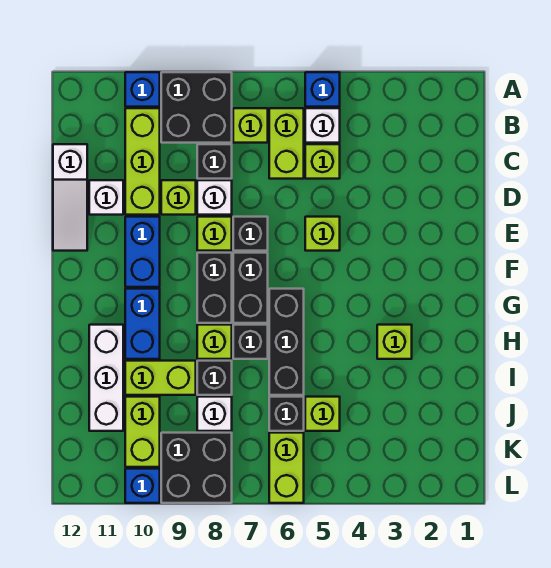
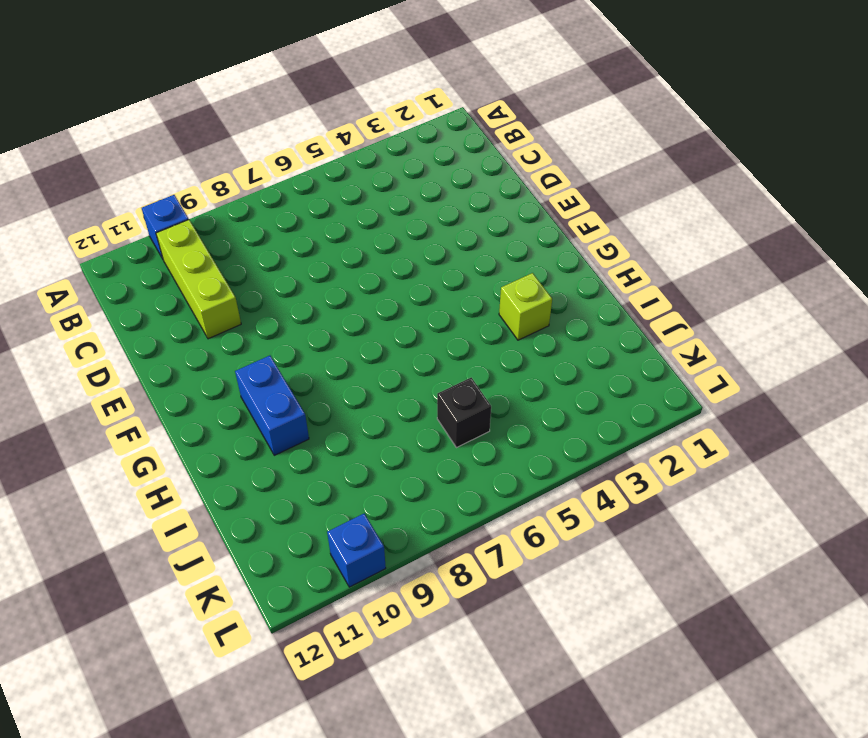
none -> blue brick A5 level 1
none -> black brick A8:B9 level 1
none -> white brick B5 level 1
none -> lime brick B6:C6 level 1

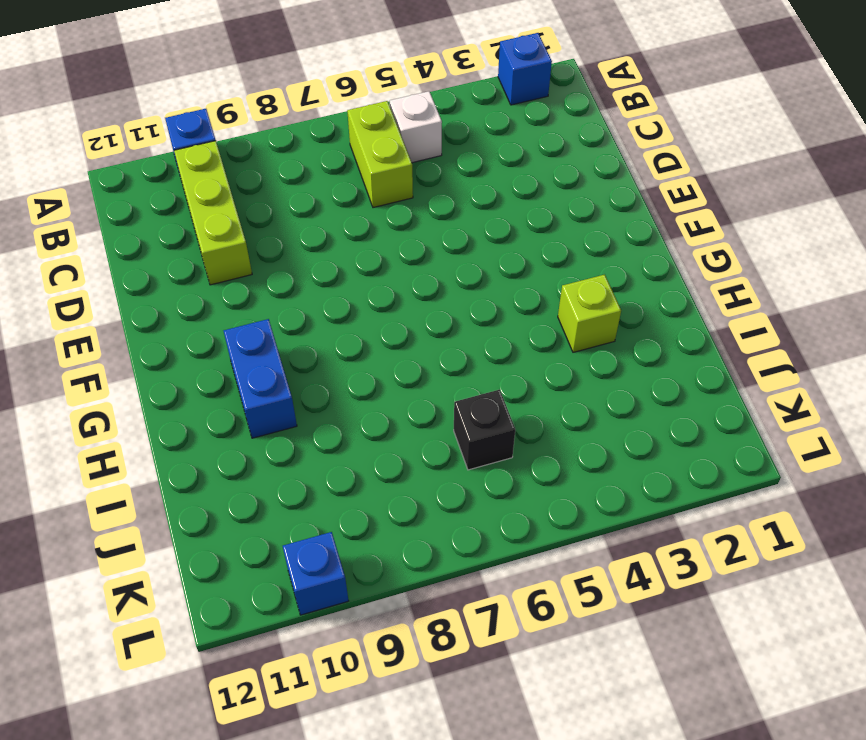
blue brick A2 level 1 -> blue brick A5 level 1
none -> black brick A8:B9 level 1
none -> lime brick B7 level 1
none -> lime brick C5 level 1
none -> black brick C8 level 1

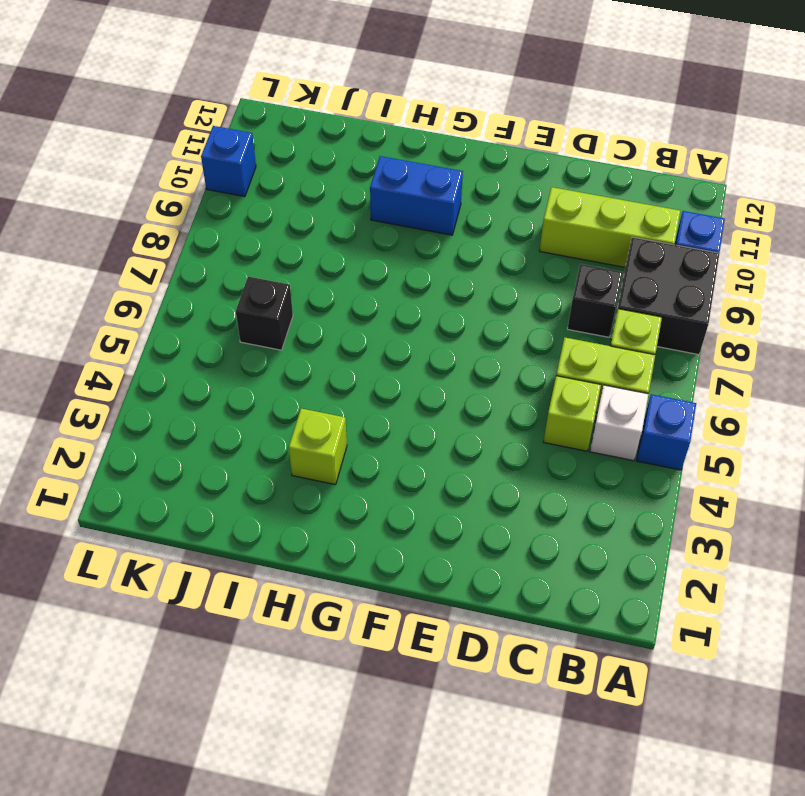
none -> white slope C12:E12 level 1 top C
none -> white brick D8 level 1
none -> lime brick D9 level 1
none -> white brick D11 level 1

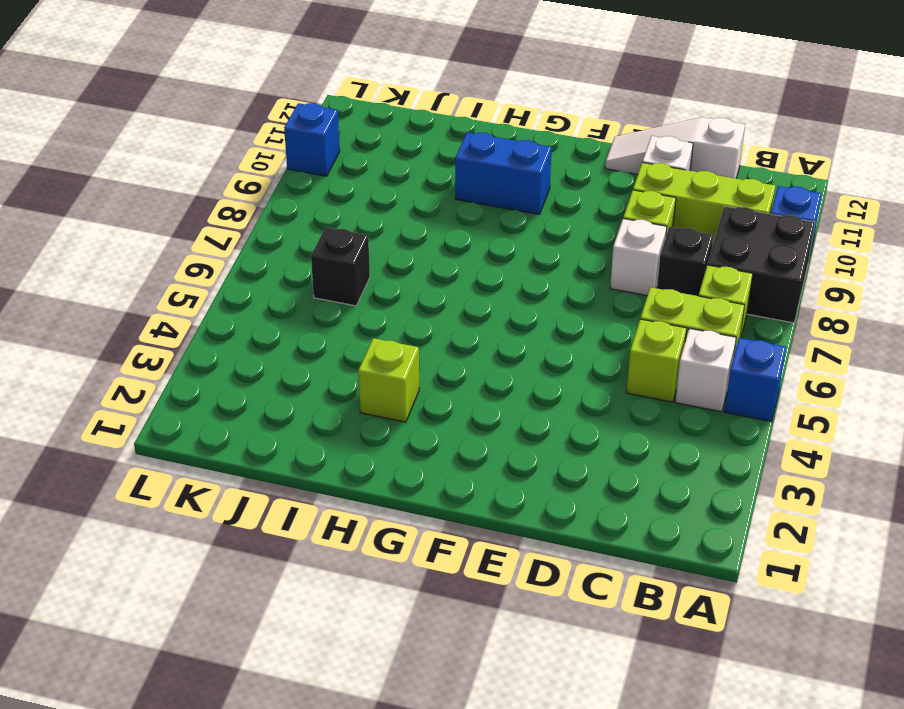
none -> lime brick E5 level 1
none -> black brick E7 level 1
none -> lime brick E8 level 1
none -> blue brick E10:F10 level 1

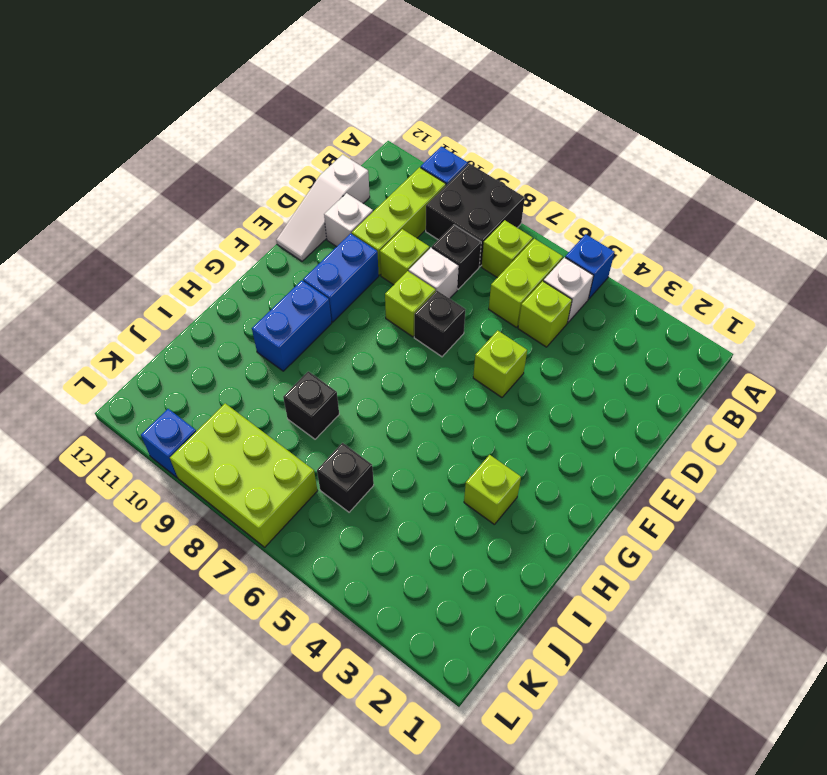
lime brick K7:L9 level 1 -> black brick K8:L9 level 1
none -> black brick F7:G7 level 1
none -> black brick F8:G8 level 1
none -> black brick G6:I6 level 1
none -> black brick H7 level 1

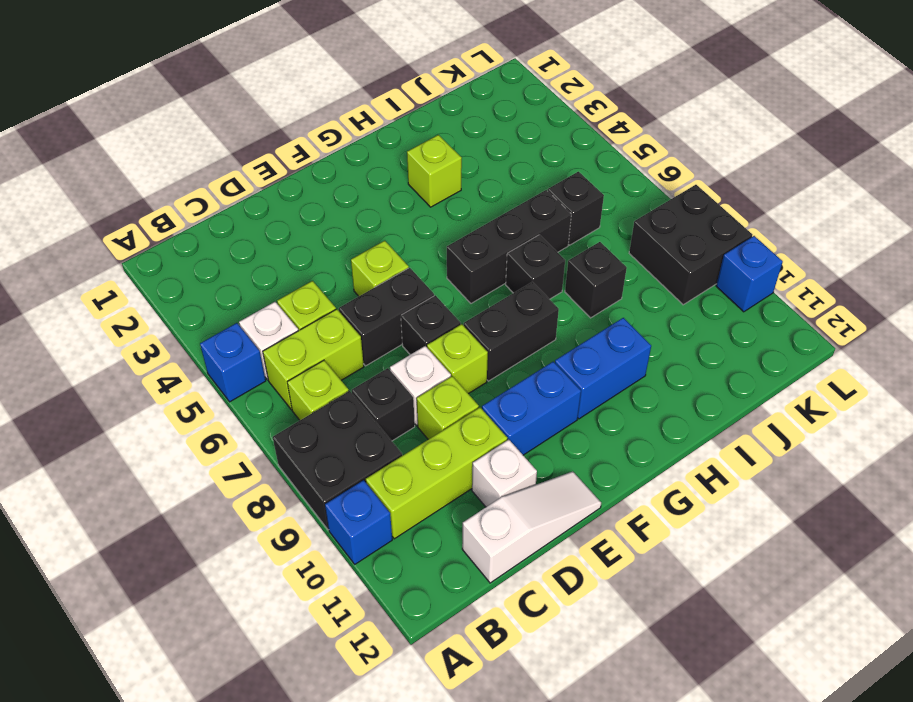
black brick D6:E6 level 1 -> black brick F7:G7 level 1
none -> lime brick H8 level 1
none -> white brick H11:J11 level 1
none -> lime brick I9:I10 level 1
none -> lime brick J5 level 1

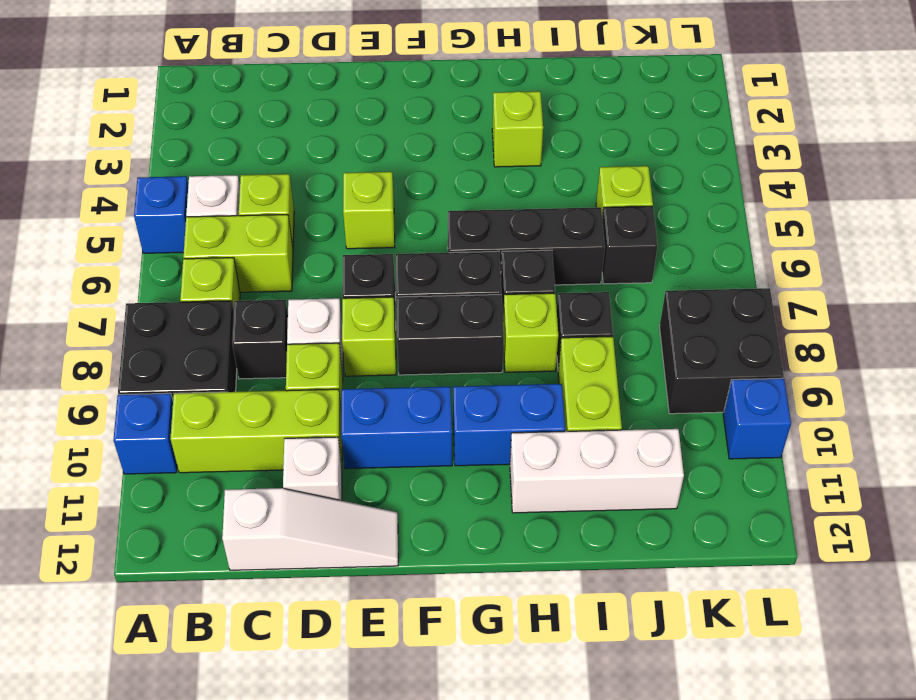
none -> white brick J8 level 1
none -> lime brick J10:K10 level 1
none -> lime brick K6:L6 level 1

